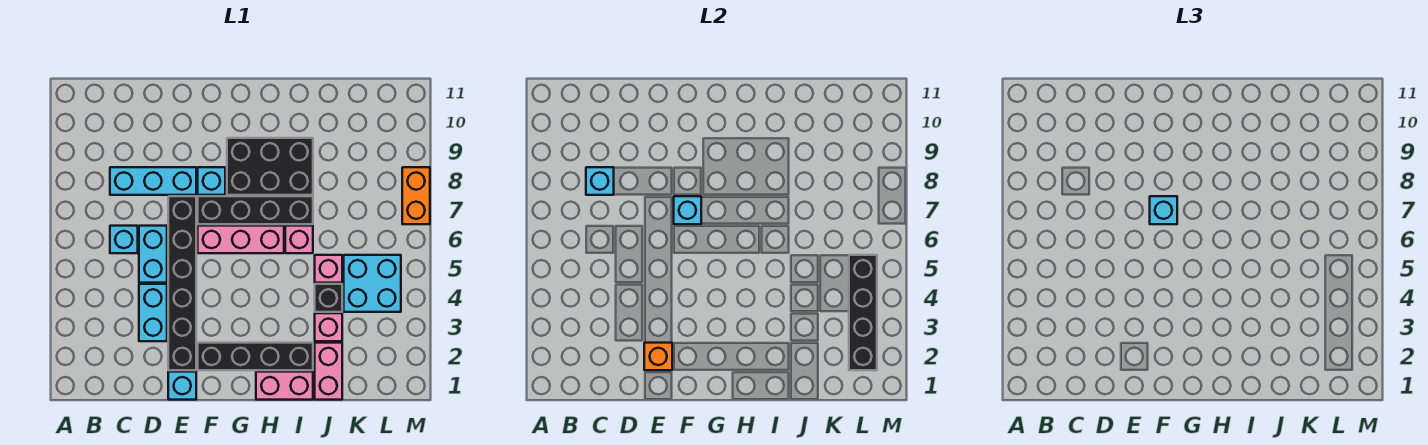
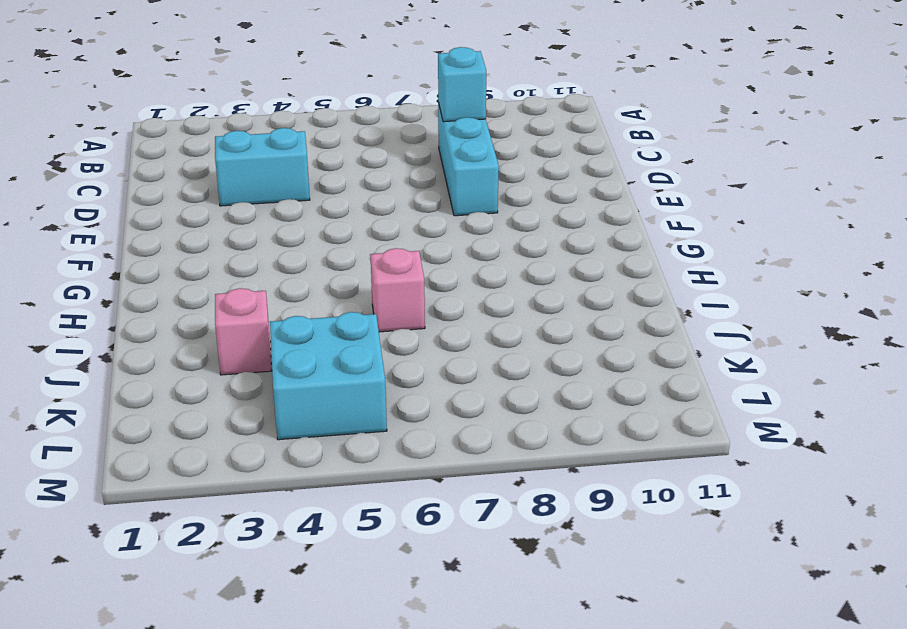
none -> cyan brick C6 level 1
none -> cyan brick D5:D6 level 1
none -> cyan brick E1 level 1

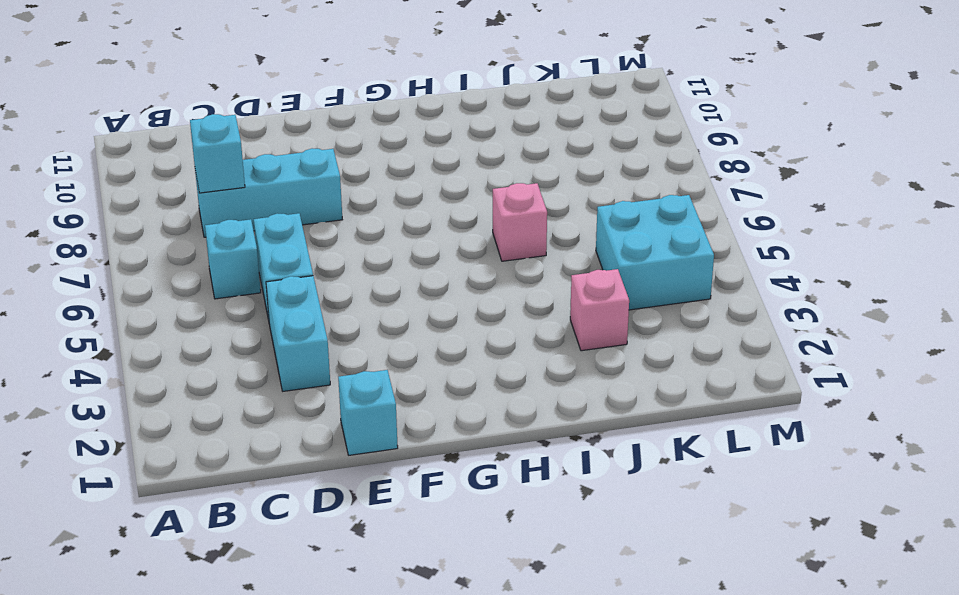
none -> black brick E2:E7 level 1
none -> black brick F2:I2 level 1
none -> pink brick F6:H6 level 1

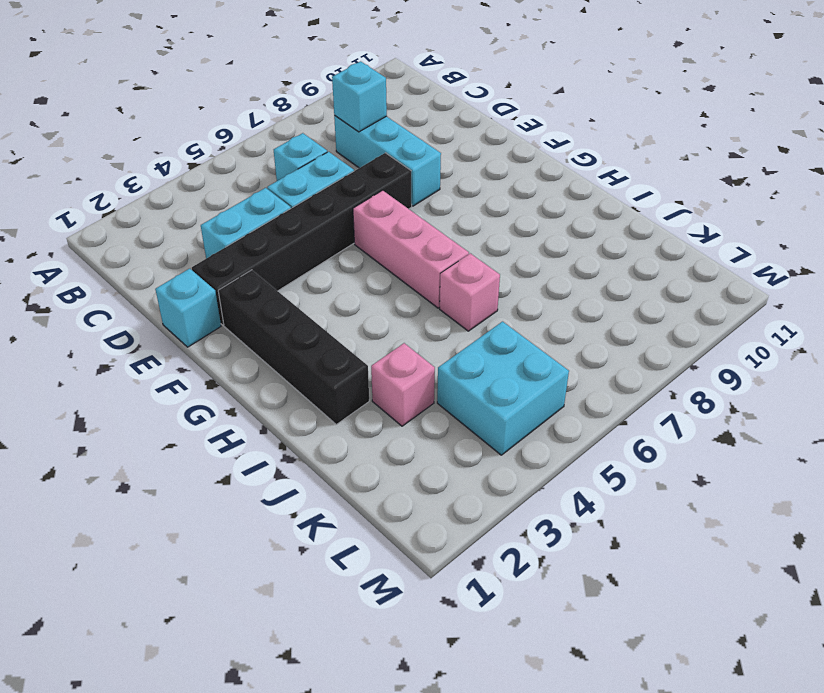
none -> black brick F7:I7 level 1
none -> cyan brick F8 level 1
none -> black brick G8:I9 level 1

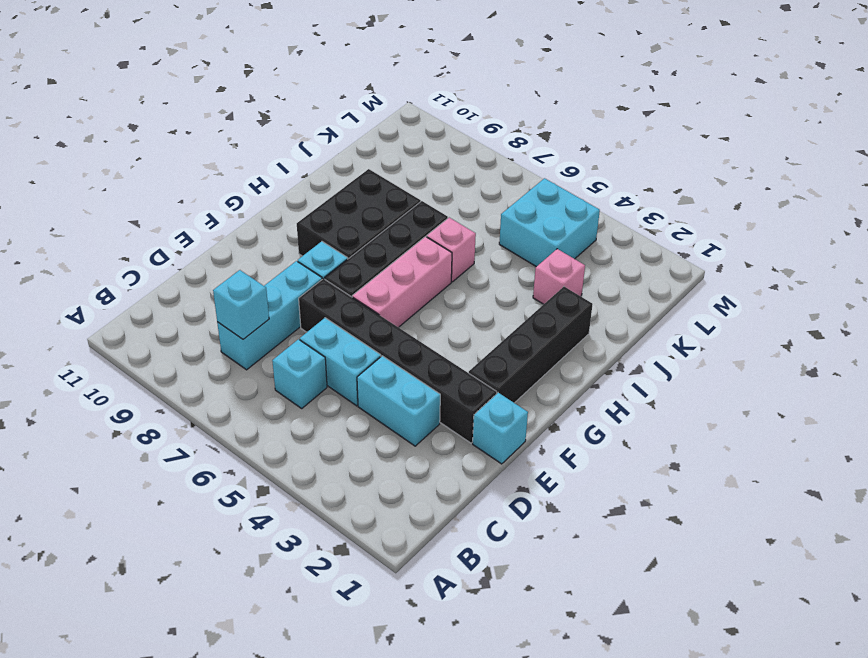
none -> pink brick H1:I1 level 1
none -> pink brick J1:J2 level 1
none -> black brick J4 level 1

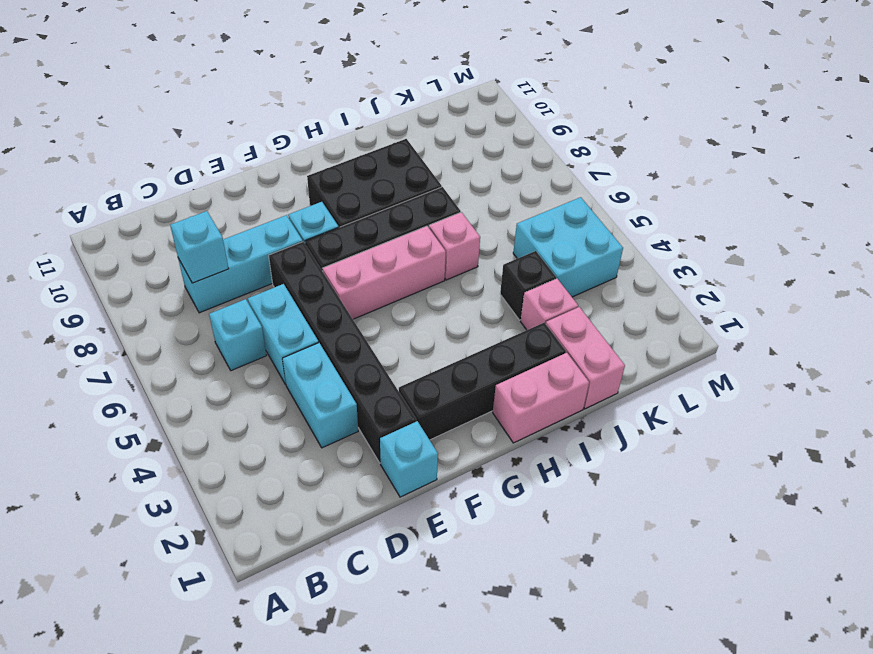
none -> pink brick J5 level 1
none -> orange brick M7:M8 level 1
none -> orange brick E2 level 2

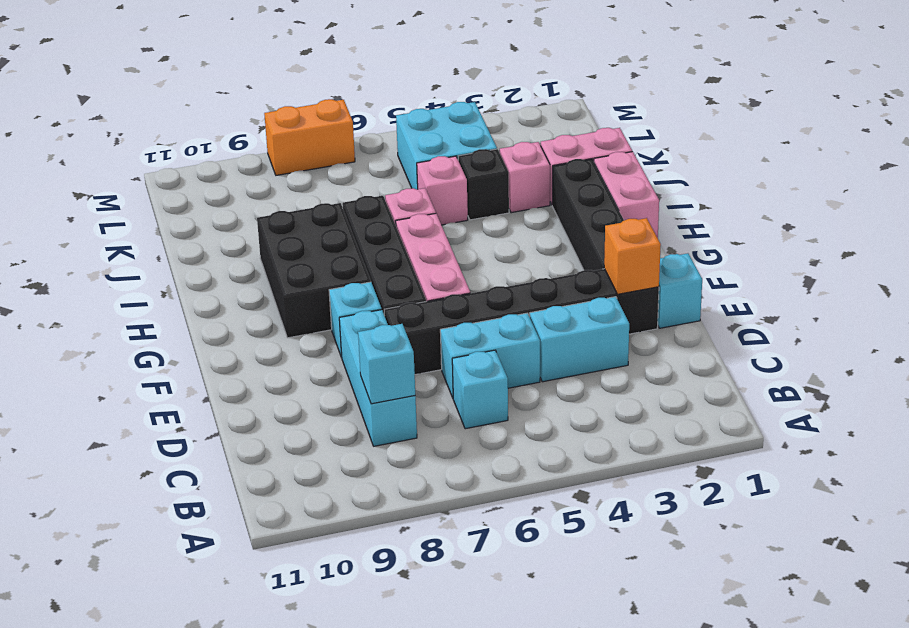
none -> cyan brick F7 level 2
none -> black brick L2:L5 level 2
none -> cyan brick F7 level 3

